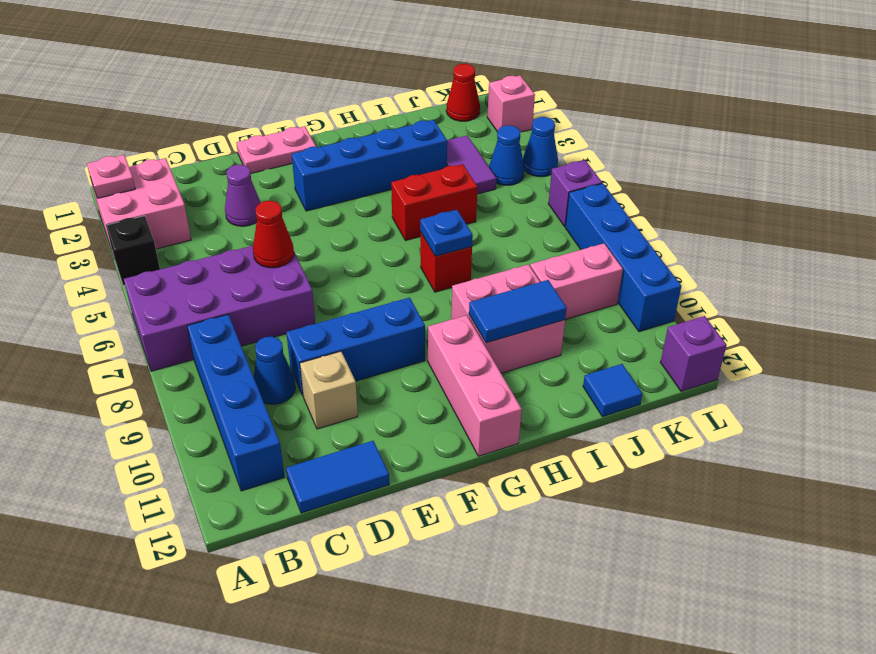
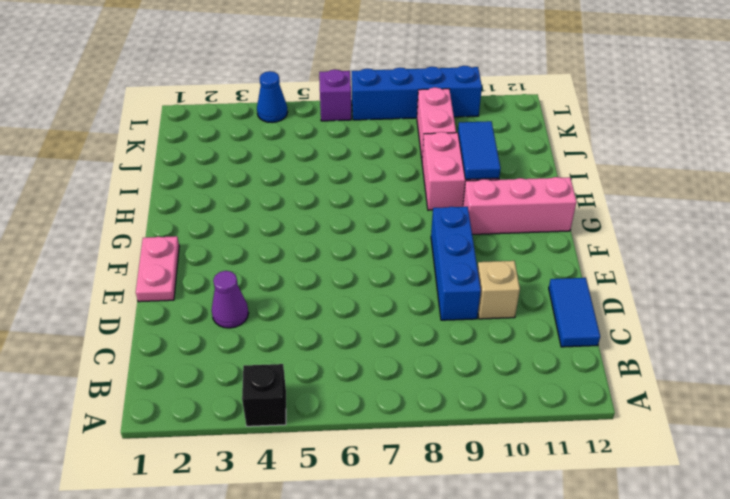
none -> pink brick A2:B3 level 1
none -> purple brick A6:D7 level 1
none -> blue brick B8:B11 level 1

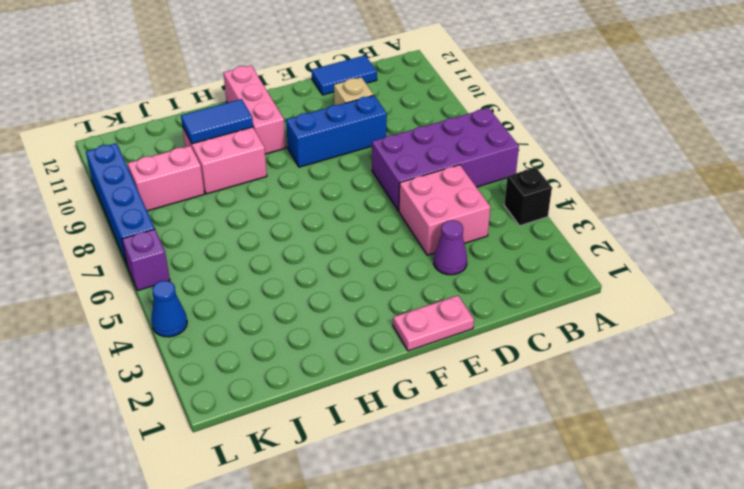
pink brick C4:D5 level 1 -> pink brick A2:B3 level 1
none -> blue brick B8:B11 level 1
none -> blue cone C9 level 1
none -> blue brick F3:I3 level 1

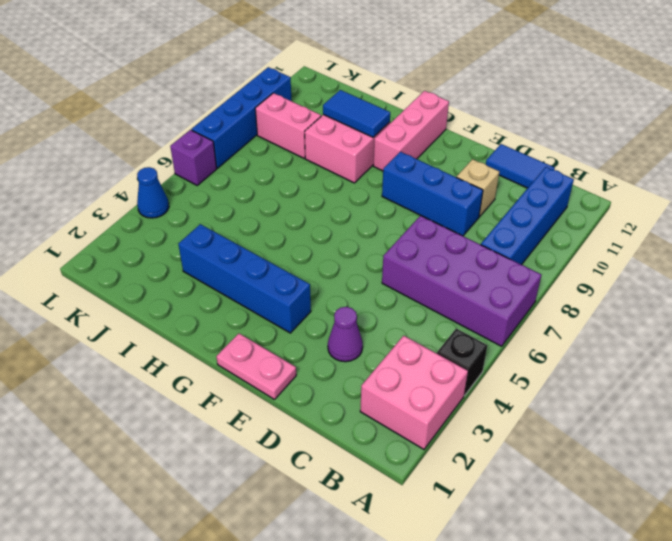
none -> blue cone C9 level 1
none -> red brick H5:I5 level 1
none -> red brick H7 level 1

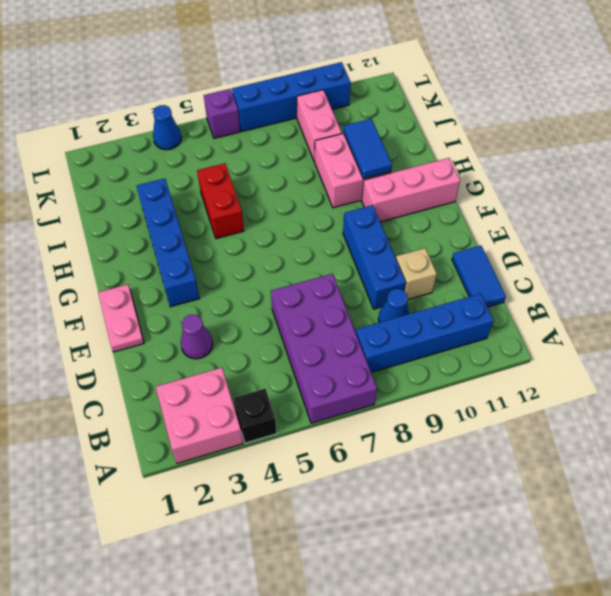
none -> red brick H7 level 1
none -> purple tile J3:J4 level 1
none -> blue tile J12 level 1

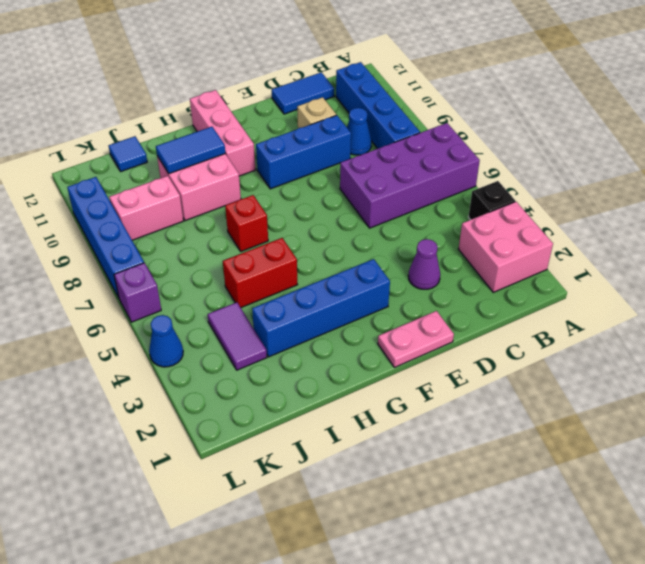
none -> red cone K1 level 1
none -> blue cone K4 level 1
none -> pink brick L2 level 1

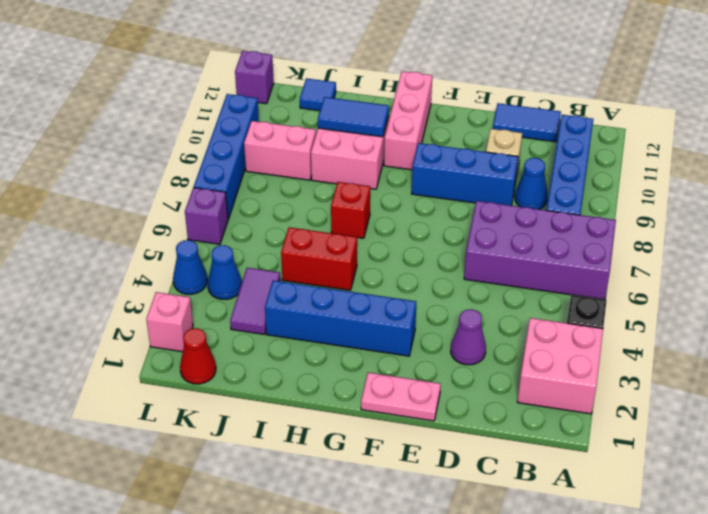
none -> pink plate A2 level 2
none -> red cone D6 level 2
none -> blue plate H7 level 2

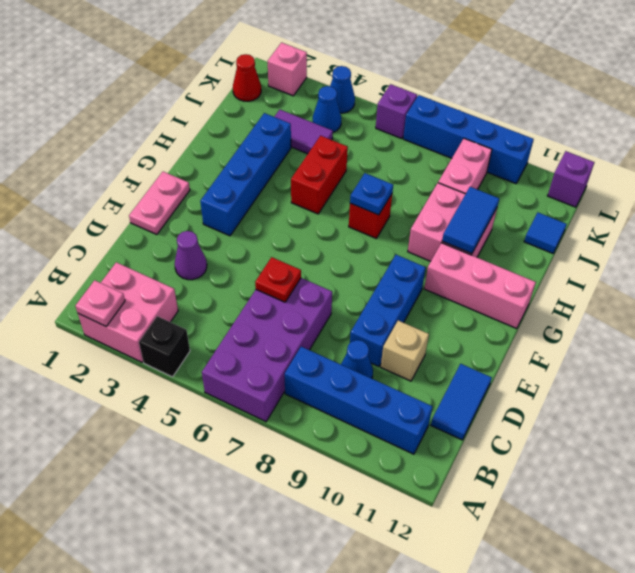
red plate D6 level 2 -> red cone D6 level 2

